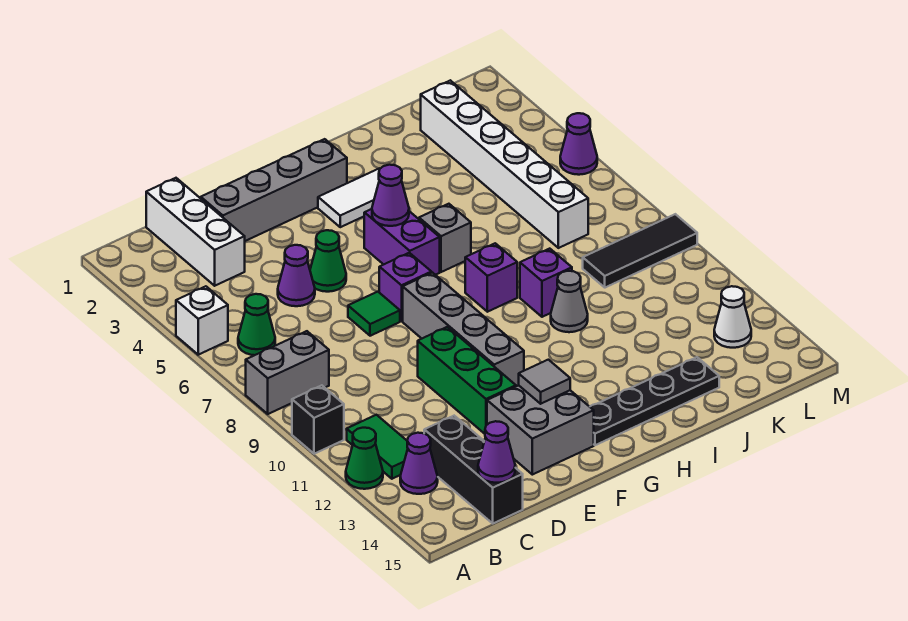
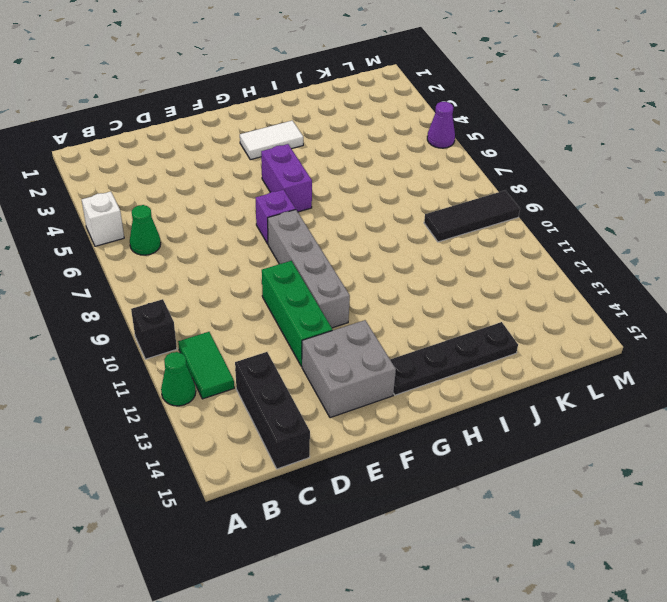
none -> grey brick A8:B8 level 1
none -> purple cone B13 level 1
none -> white brick C1:C3 level 1
none -> grey brick D2:G2 level 1

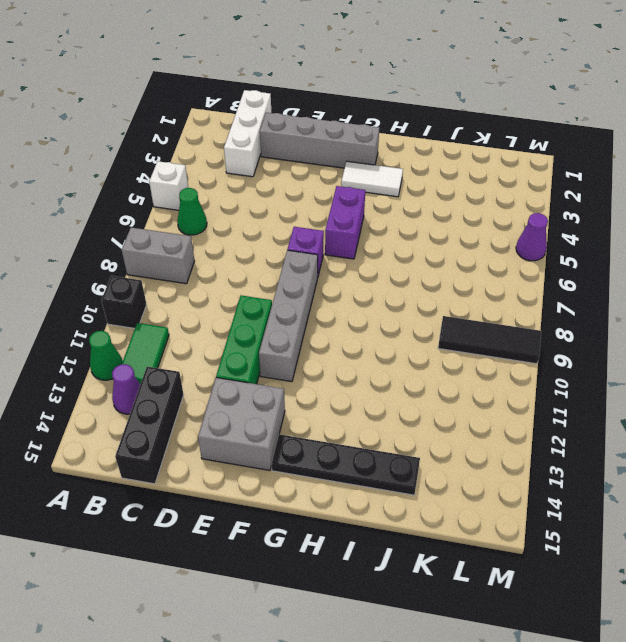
none -> purple cone D5 level 1
none -> green cone E5 level 1
none -> green tile E7 level 1
none -> grey brick H6 level 1

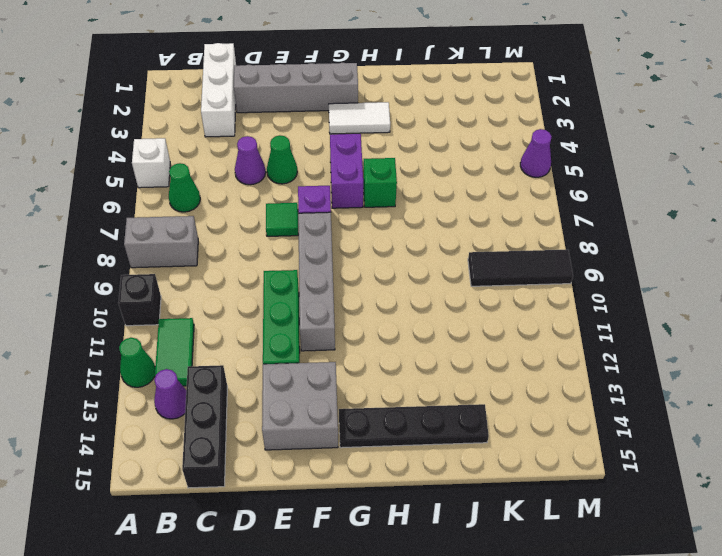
green brick H6 level 1 -> grey brick H6 level 1
none -> purple brick H8 level 1
none -> purple brick I9 level 1
none -> grey cone I10 level 1
none -> white brick K2:K7 level 1

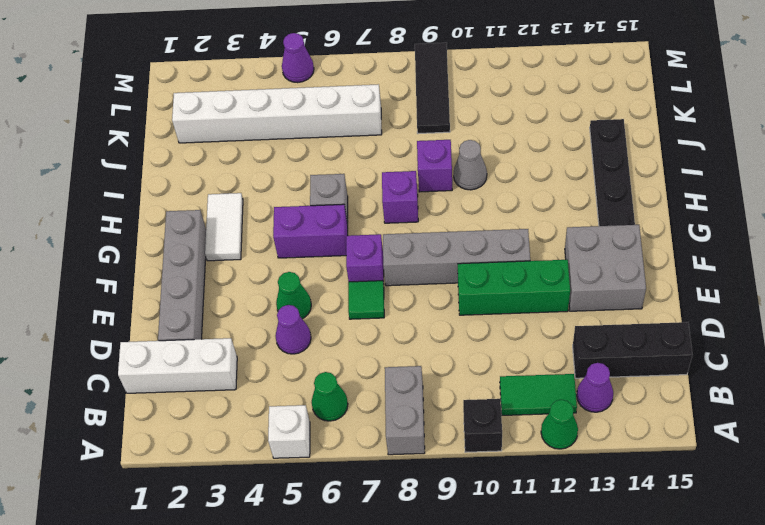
none -> white cone L13 level 1
none -> purple cone C15 level 2
none -> grey tile F13 level 2
none -> purple cone G5 level 2

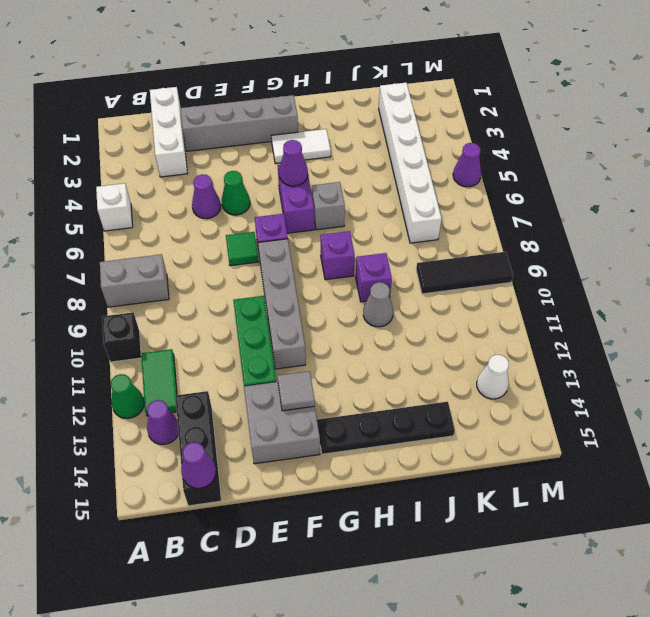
none -> green cone B6 level 1

